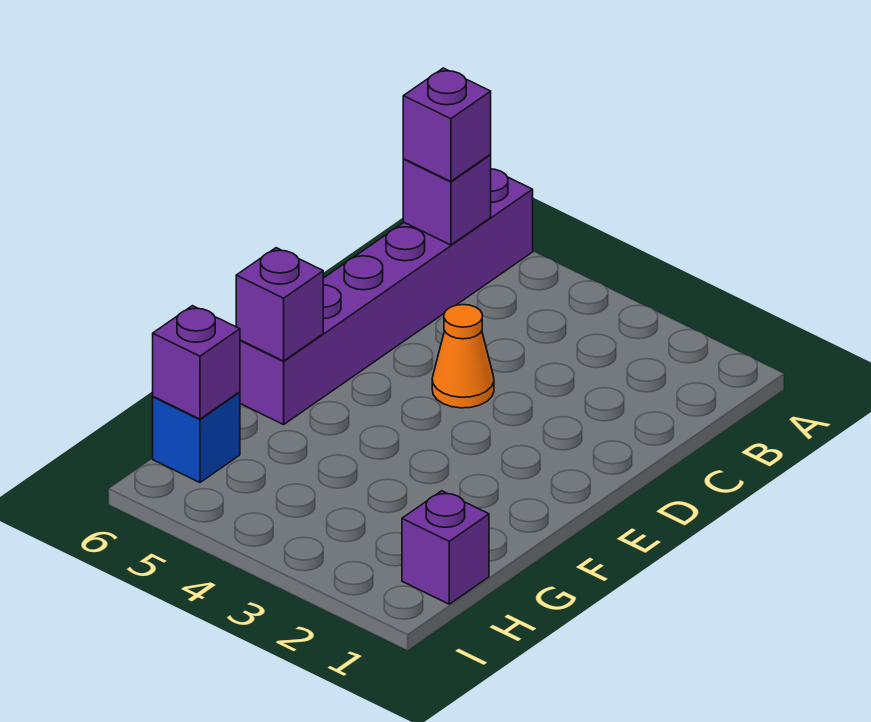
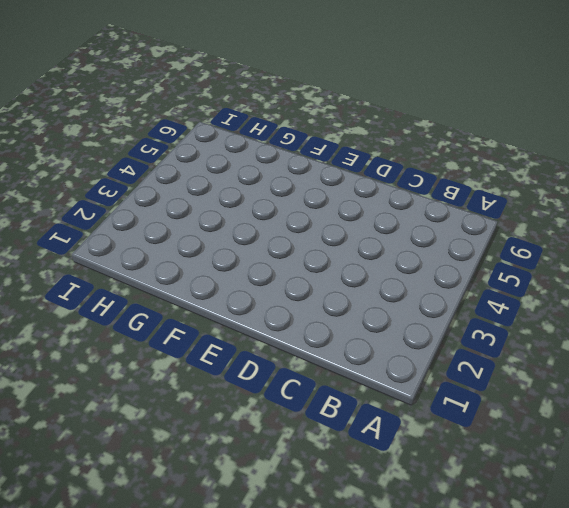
none -> purple brick A6:F6 level 1
none -> orange cone D4 level 1

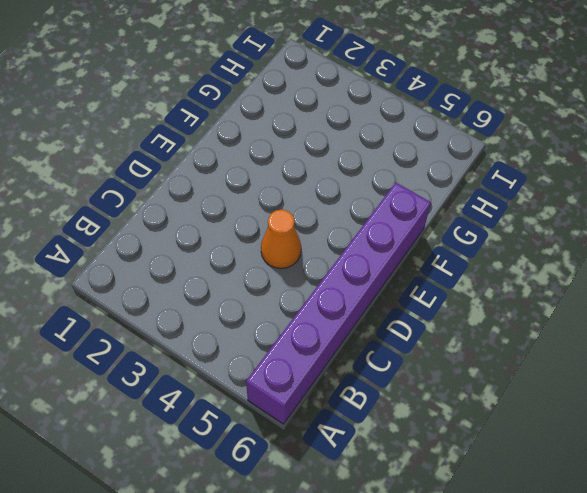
none -> purple brick H1 level 1
none -> blue brick H6 level 1

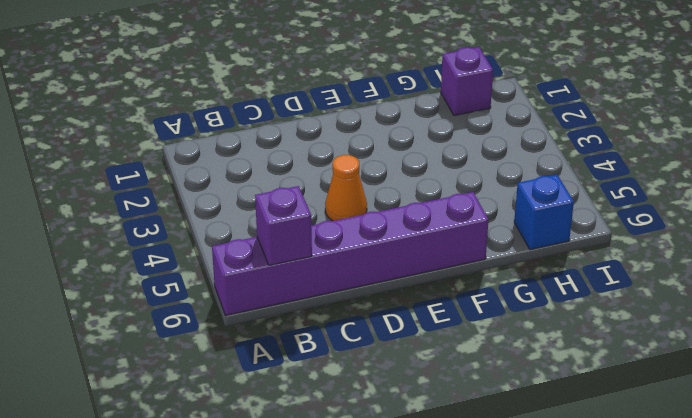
none -> purple brick F6 level 2
none -> purple brick H6 level 2

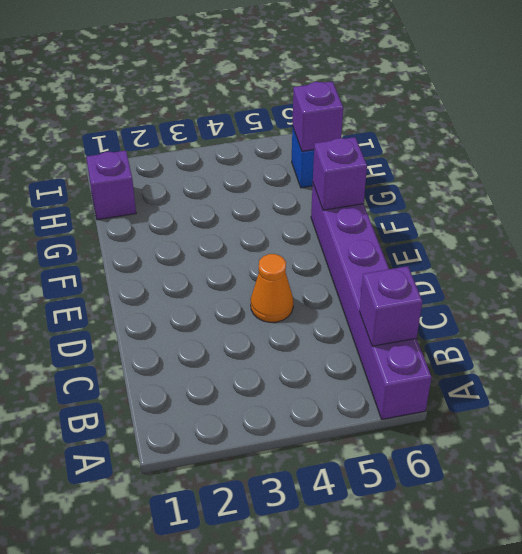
none -> purple brick B6 level 3

